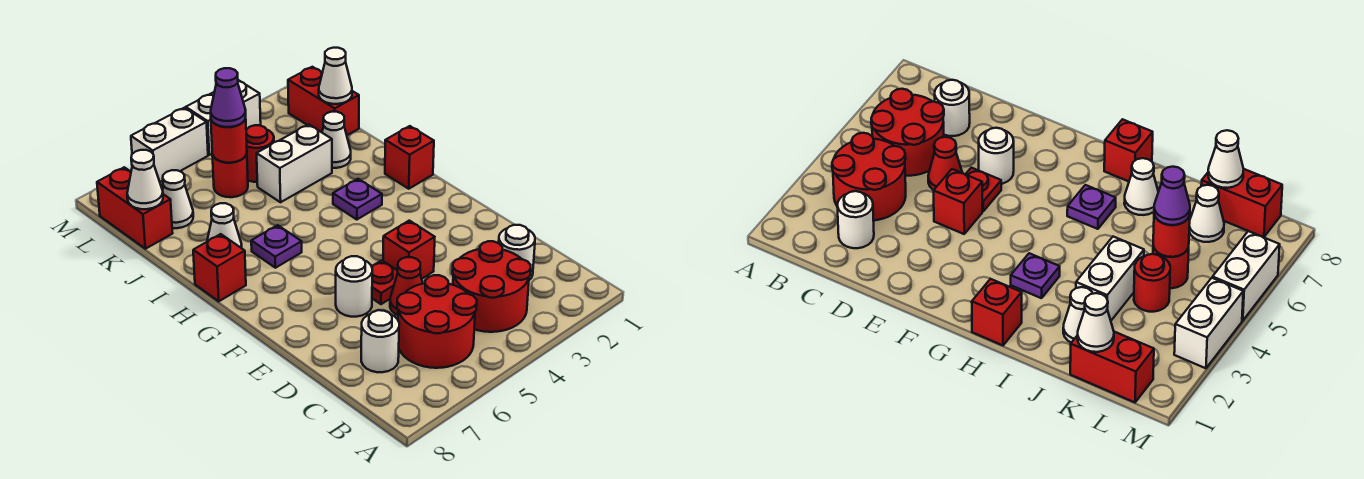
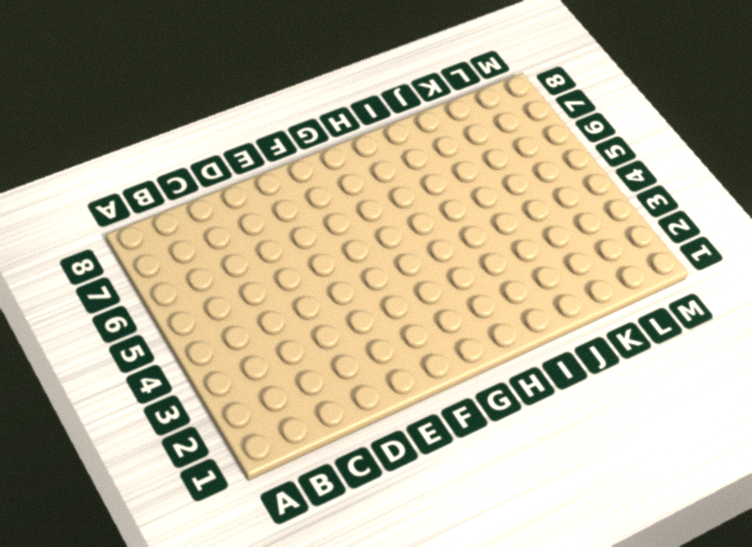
none -> red round brick B3:C4 level 1
none -> red round brick B5:C6 level 1
none -> white round brick C2 level 1

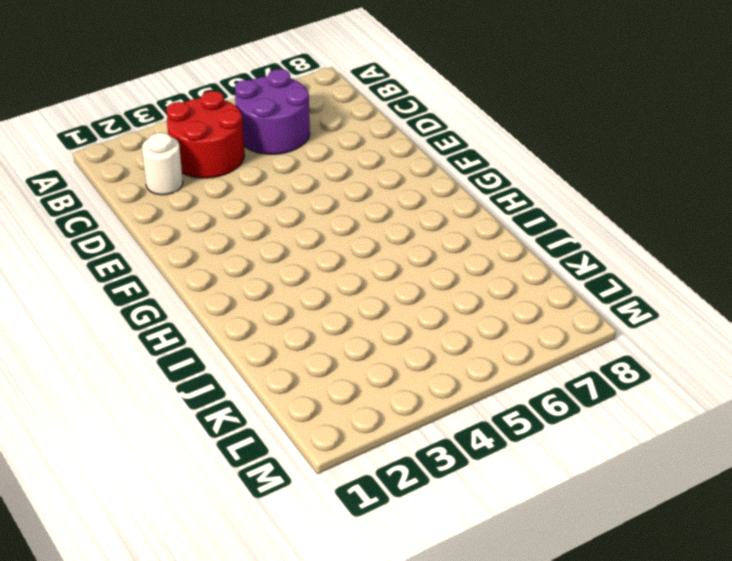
purple round brick B5:C6 level 1 -> red round brick B5:C6 level 1
none -> white round brick C7 level 1
none -> red cone D5 level 1
none -> red brick E4 level 1

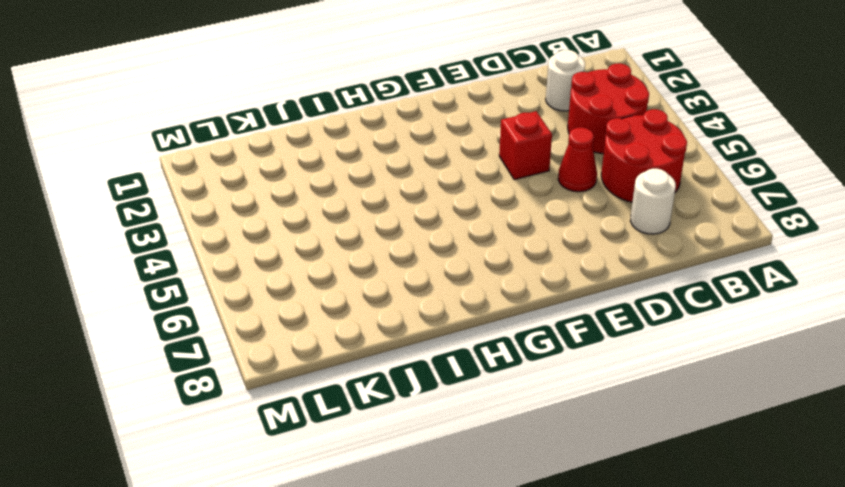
none -> red plate E5 level 1
none -> white round brick E6 level 1
none -> red brick H1 level 1

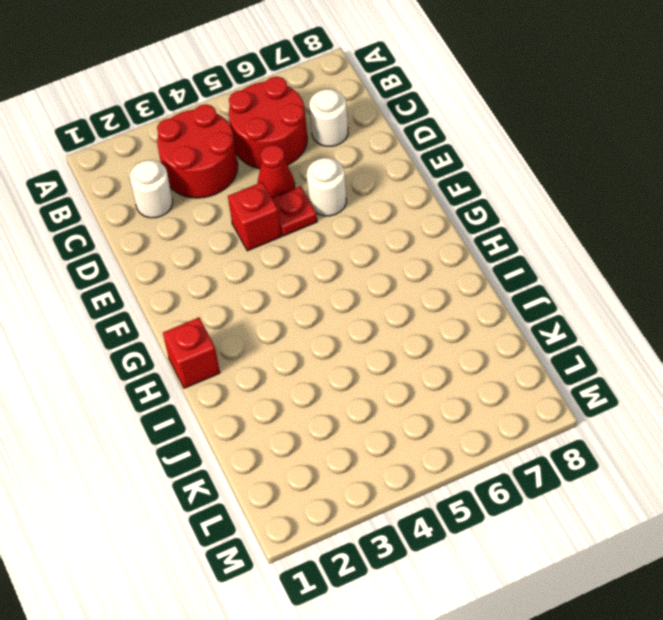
none -> purple plate H3 level 1
none -> purple plate H6 level 1
none -> red brick H8 level 1

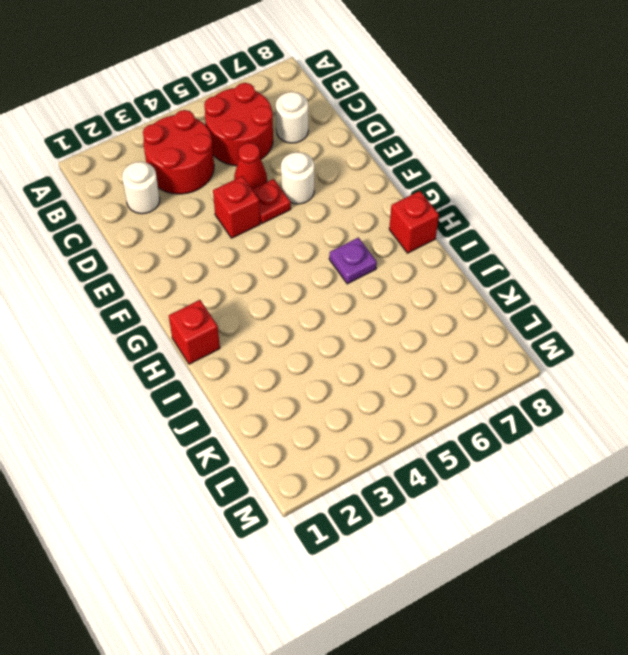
none -> purple plate H3 level 1
none -> white cone I7 level 1
none -> white cone J2 level 1

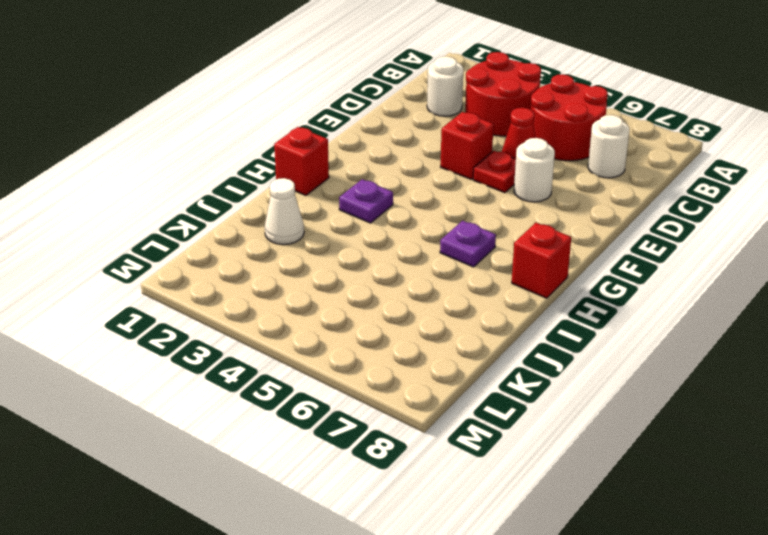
none -> white cone I7 level 1
none -> white brick J3:J4 level 1
none -> red brick K1:L1 level 1

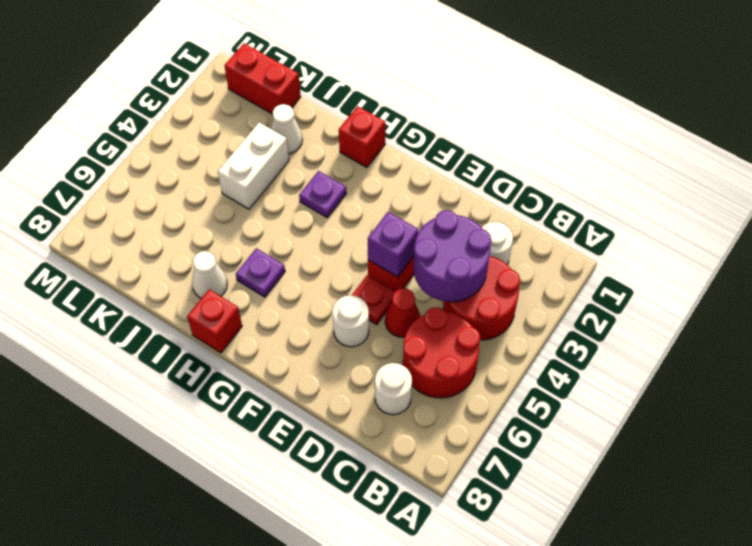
purple round brick C3:D4 level 2 -> none
purple brick E4 level 2 -> none
none -> red round brick K4 level 1
none -> red round brick K5 level 1
none -> white cone K7 level 1

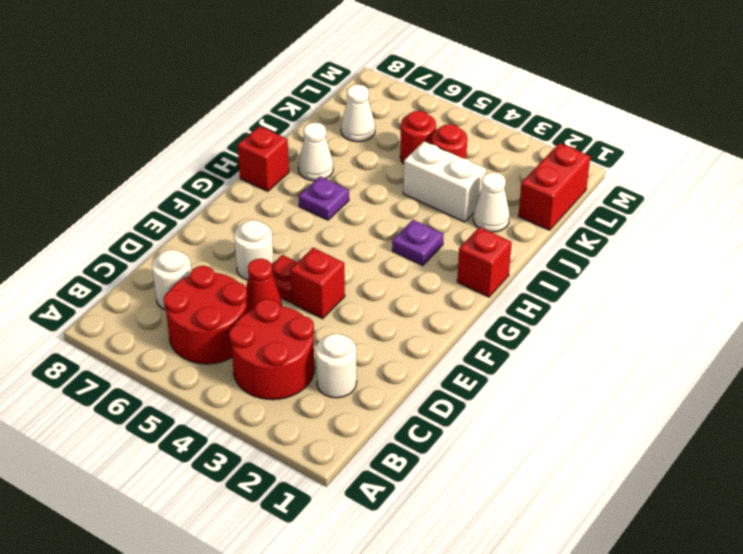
none -> red brick K8:L8 level 1
none -> white brick M3:M4 level 1
none -> white brick M5:M6 level 1

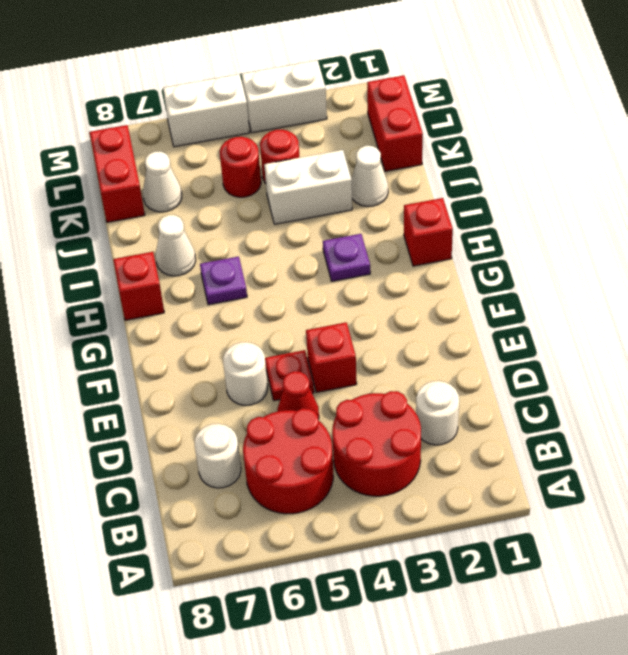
none -> white cone K1 level 2
none -> red round brick K5 level 2
none -> white cone K8 level 2

